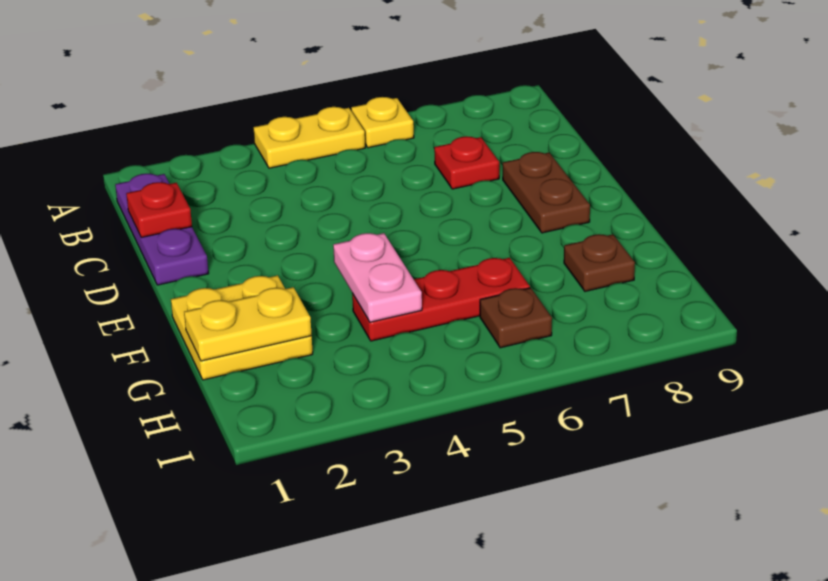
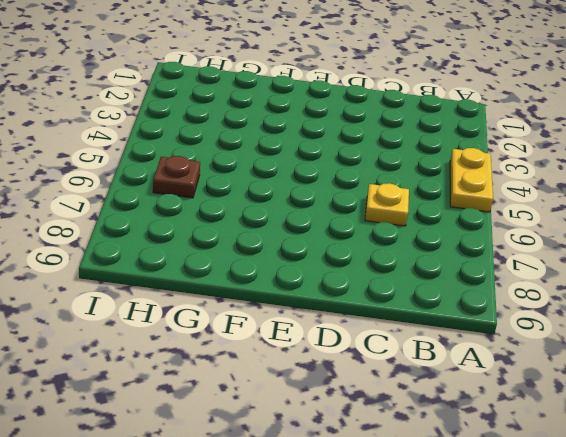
yellow plate C6 level 1 -> yellow plate A6 level 1
none -> purple plate B1:D1 level 1
none -> red plate C7 level 1
none -> brown plate D8:E8 level 1

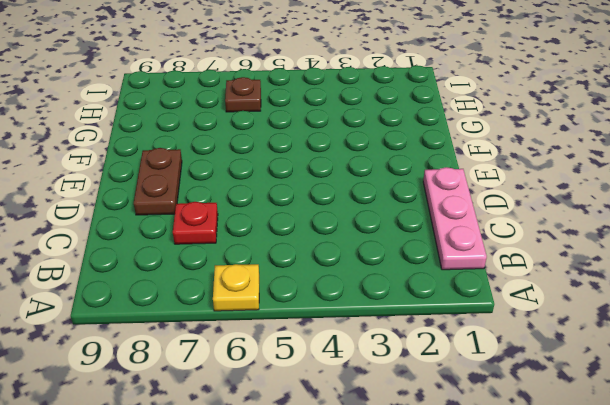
pink plate B1:D1 level 1 -> purple plate B1:D1 level 1
none -> yellow plate A4:A5 level 1
none -> yellow plate F1:G2 level 1
none -> red plate G4:G6 level 1

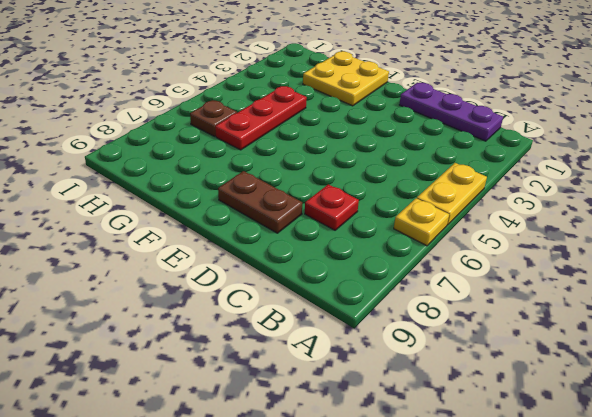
none -> brown plate G8 level 1
none -> red plate C1 level 2
none -> pink plate F4:G4 level 2

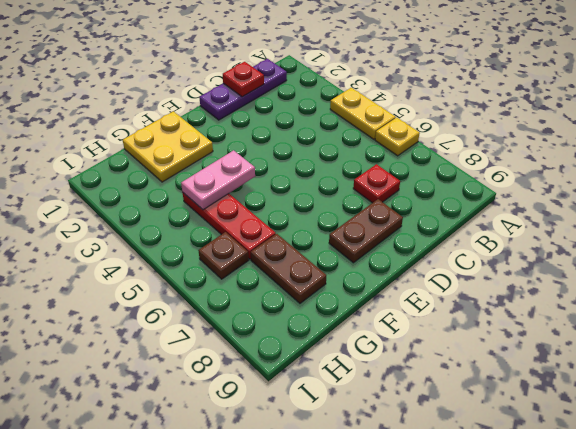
brown plate G7:G8 level 1 -> brown plate G8 level 1
none -> yellow plate G1:G2 level 2

